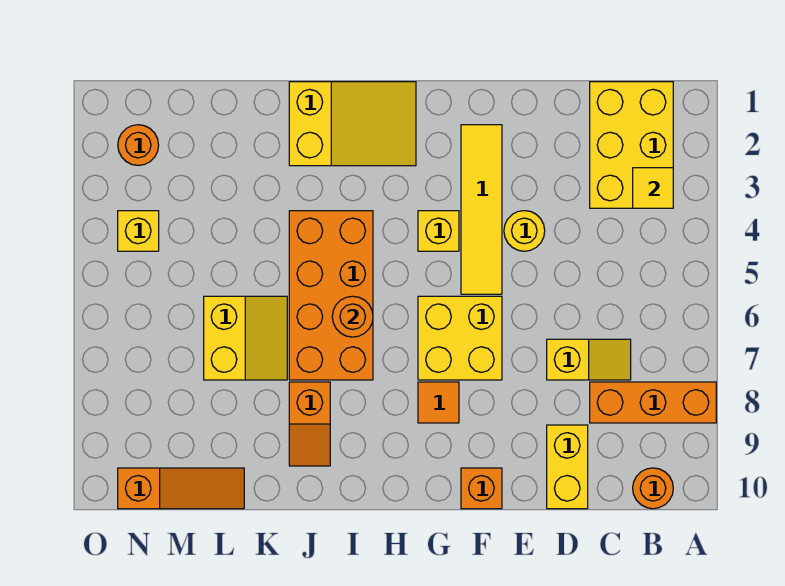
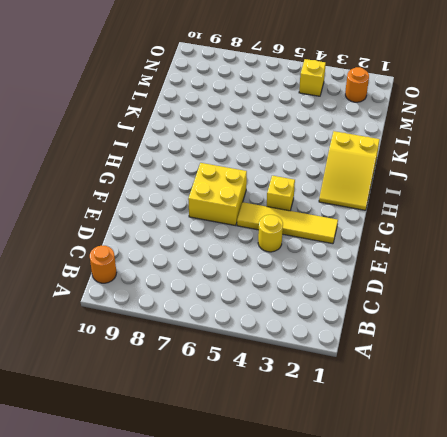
none -> orange brick A8:C8 level 1
none -> yellow brick B1:C3 level 1
none -> yellow slope C7:D7 level 1 top D

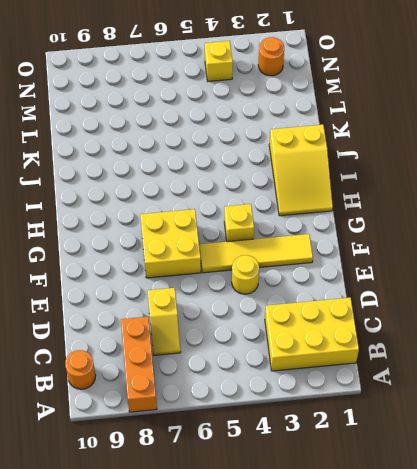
none -> yellow brick D9:D10 level 1
none -> orange brick F10 level 1
none -> orange tile G8 level 1

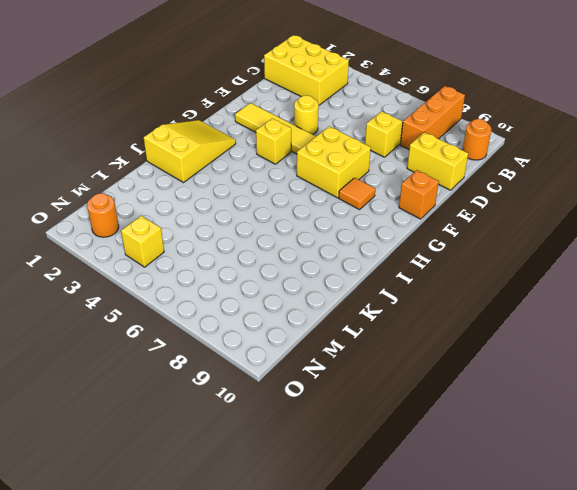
none -> orange brick I4:J7 level 1
none -> orange slope J8:J9 level 1 top 8
none -> yellow slope K6:L7 level 1 top L

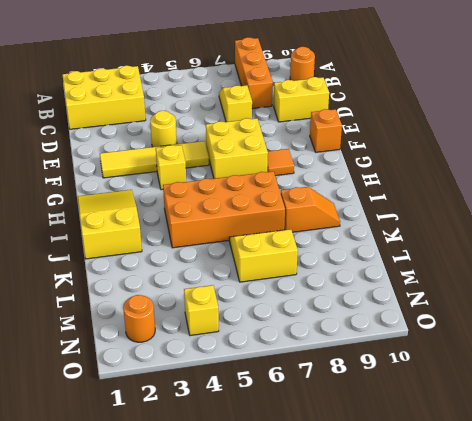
none -> orange slope L10:N10 level 1 top N
none -> yellow tile B3 level 2
none -> orange round brick I6 level 2

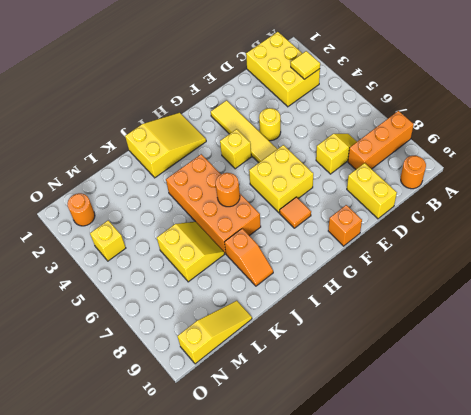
yellow slope L10:N10 level 1 top N -> orange slope L10:N10 level 1 top N

